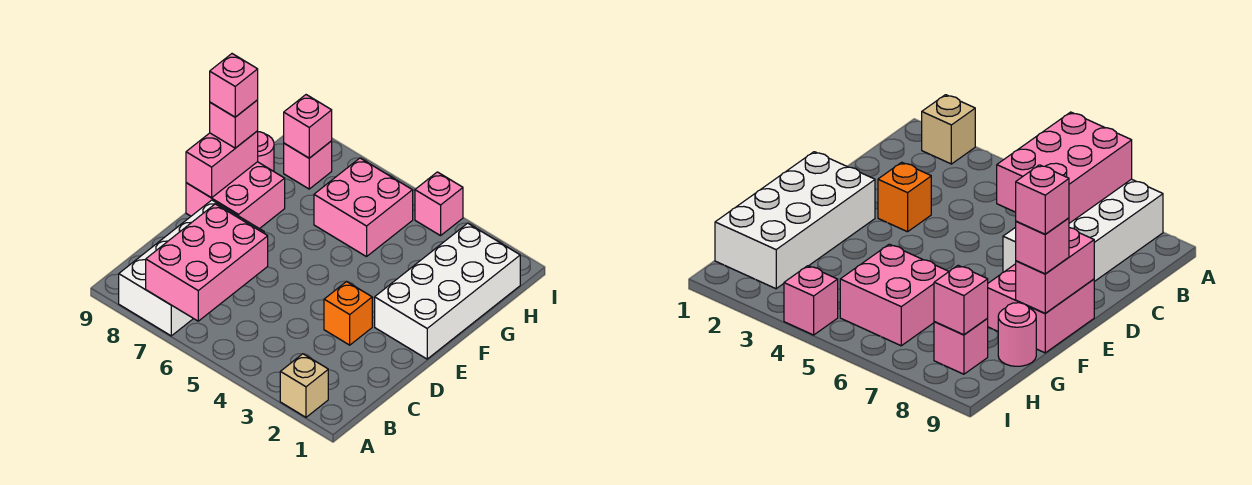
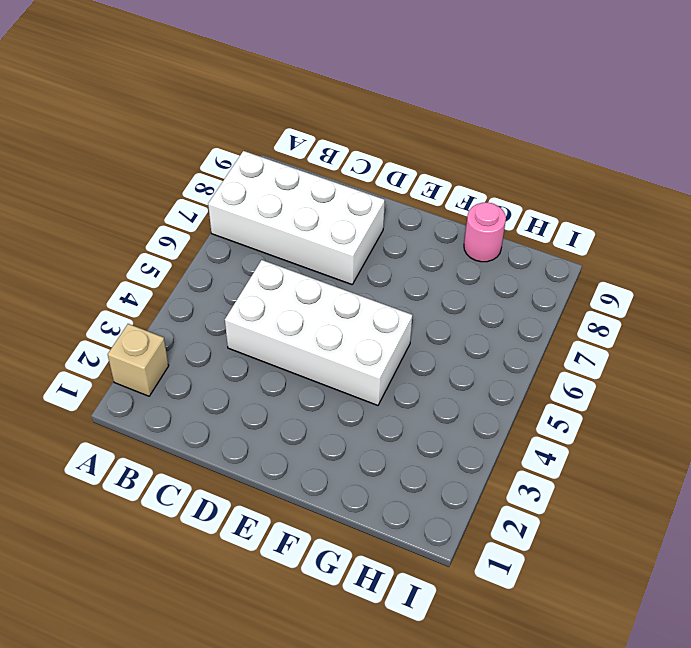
white brick C4:F5 level 1 -> white brick E1:H2 level 1
none -> orange brick D3 level 1
none -> pink brick E8:F9 level 1
none -> pink brick G5:H6 level 1

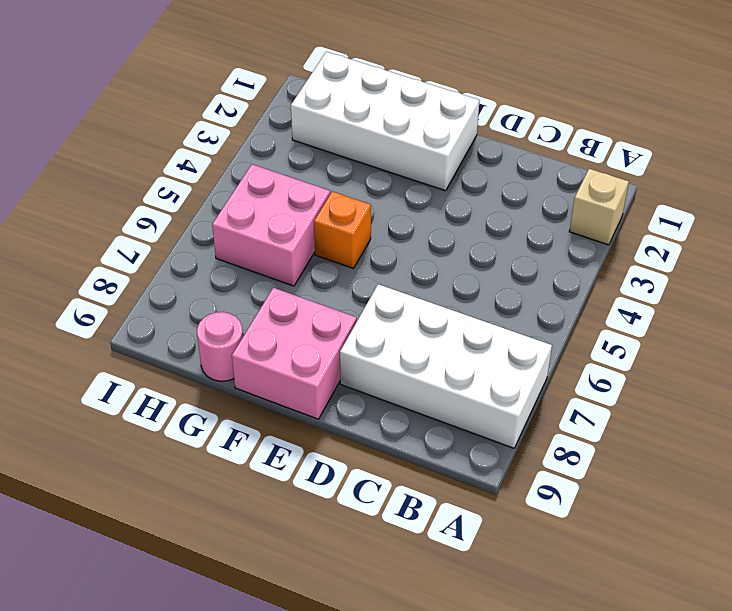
orange brick F5 level 1 -> orange brick D3 level 1
none -> pink brick H8 level 1
none -> pink brick I4 level 1
none -> pink brick A6:C7 level 2

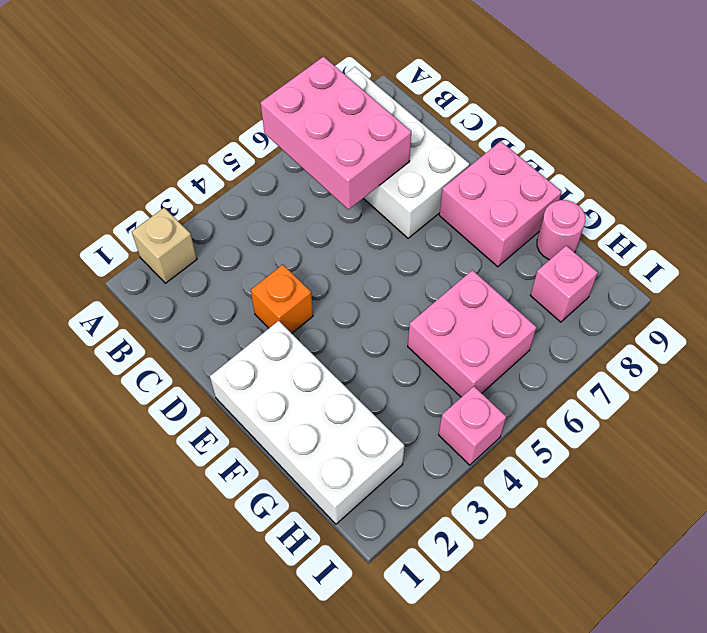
none -> pink brick E9:F9 level 2
none -> pink brick H8 level 2
none -> pink brick F9 level 3

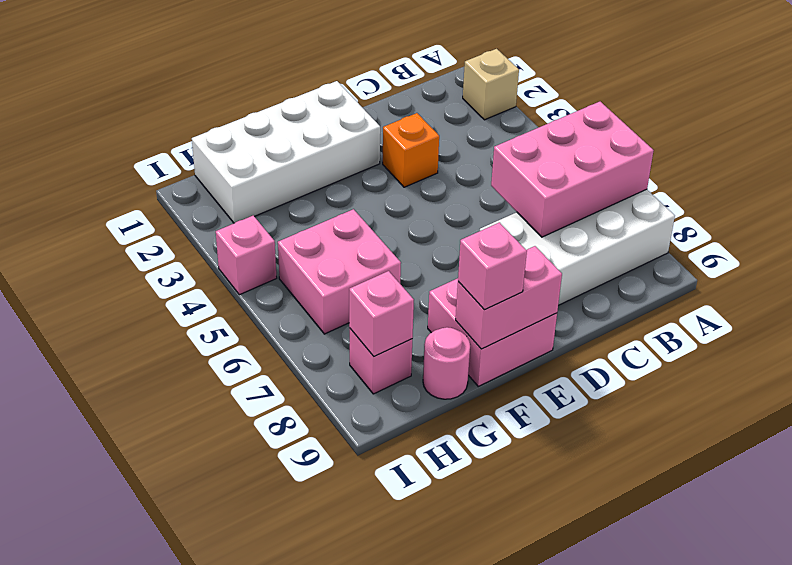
none -> pink brick F9 level 4

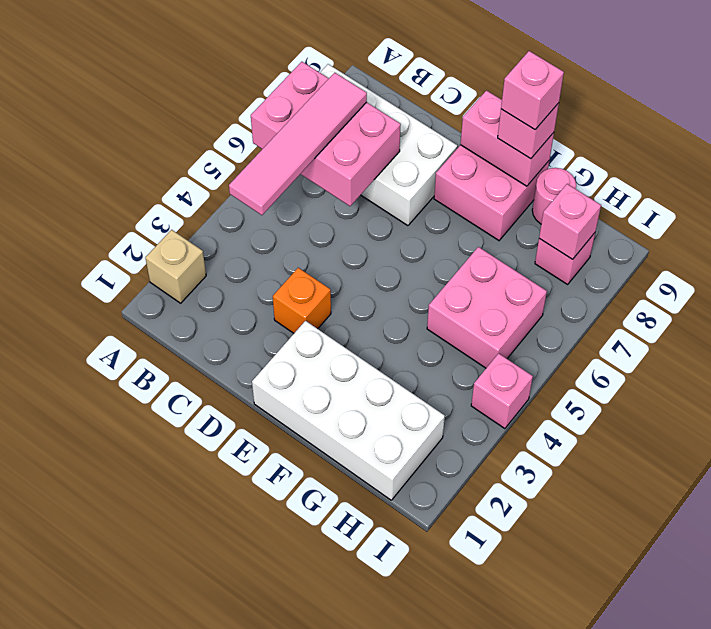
pink tile B4:B7 level 3 -> none

